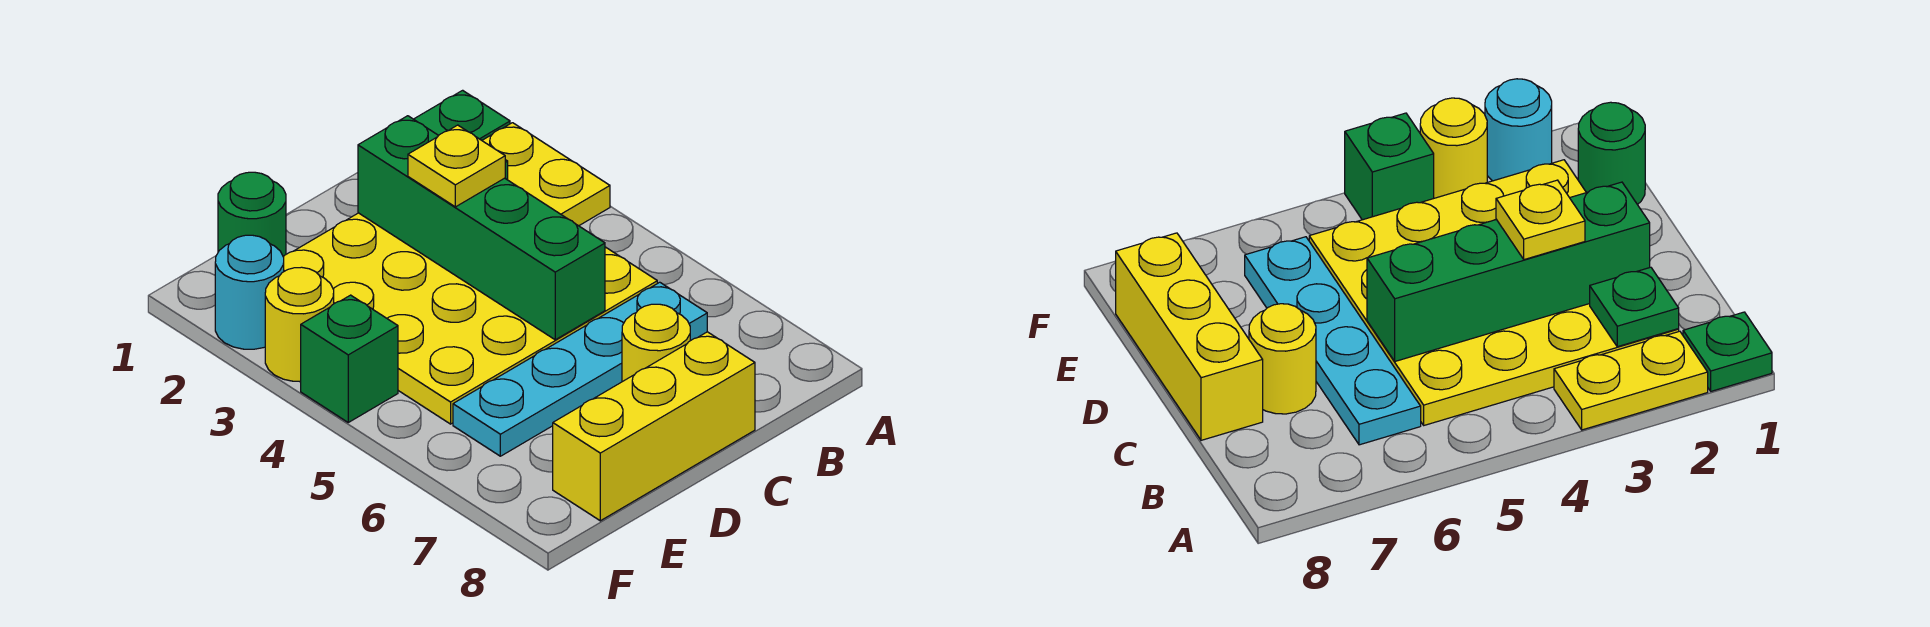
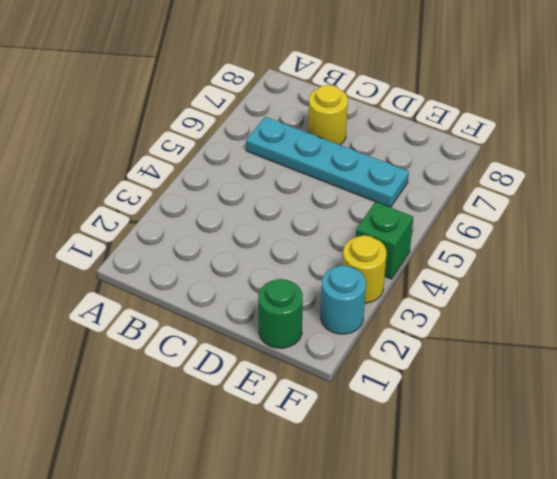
none -> green plate A1 level 1
none -> yellow plate A2:A3 level 1
none -> yellow plate B2:E5 level 1

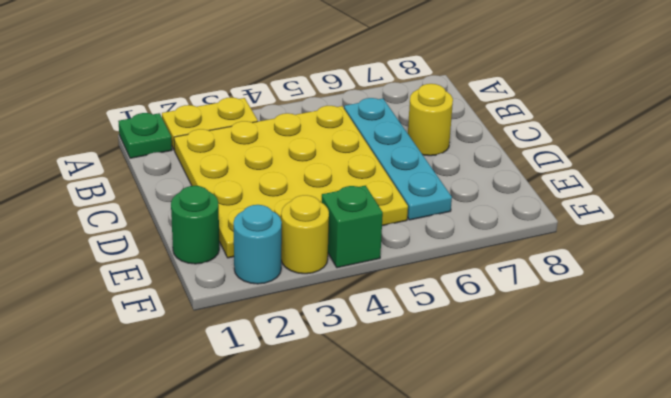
none -> yellow brick C8:E8 level 1
none -> green plate B2 level 2
none -> green brick C2:C5 level 2

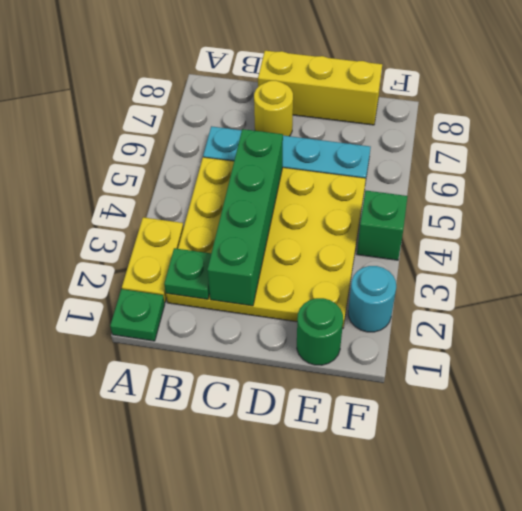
none -> yellow round brick F3 level 1
none -> yellow plate C3 level 3

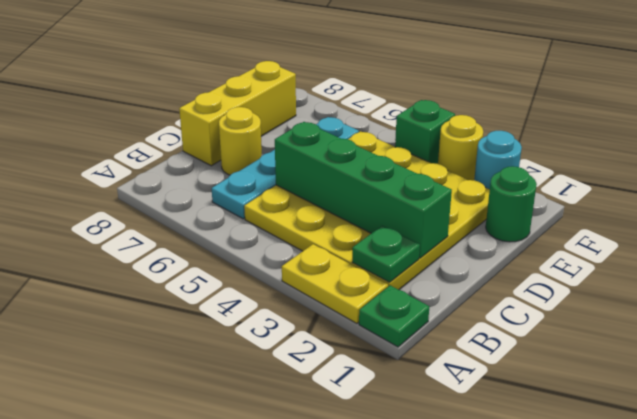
none -> yellow plate C3 level 3

